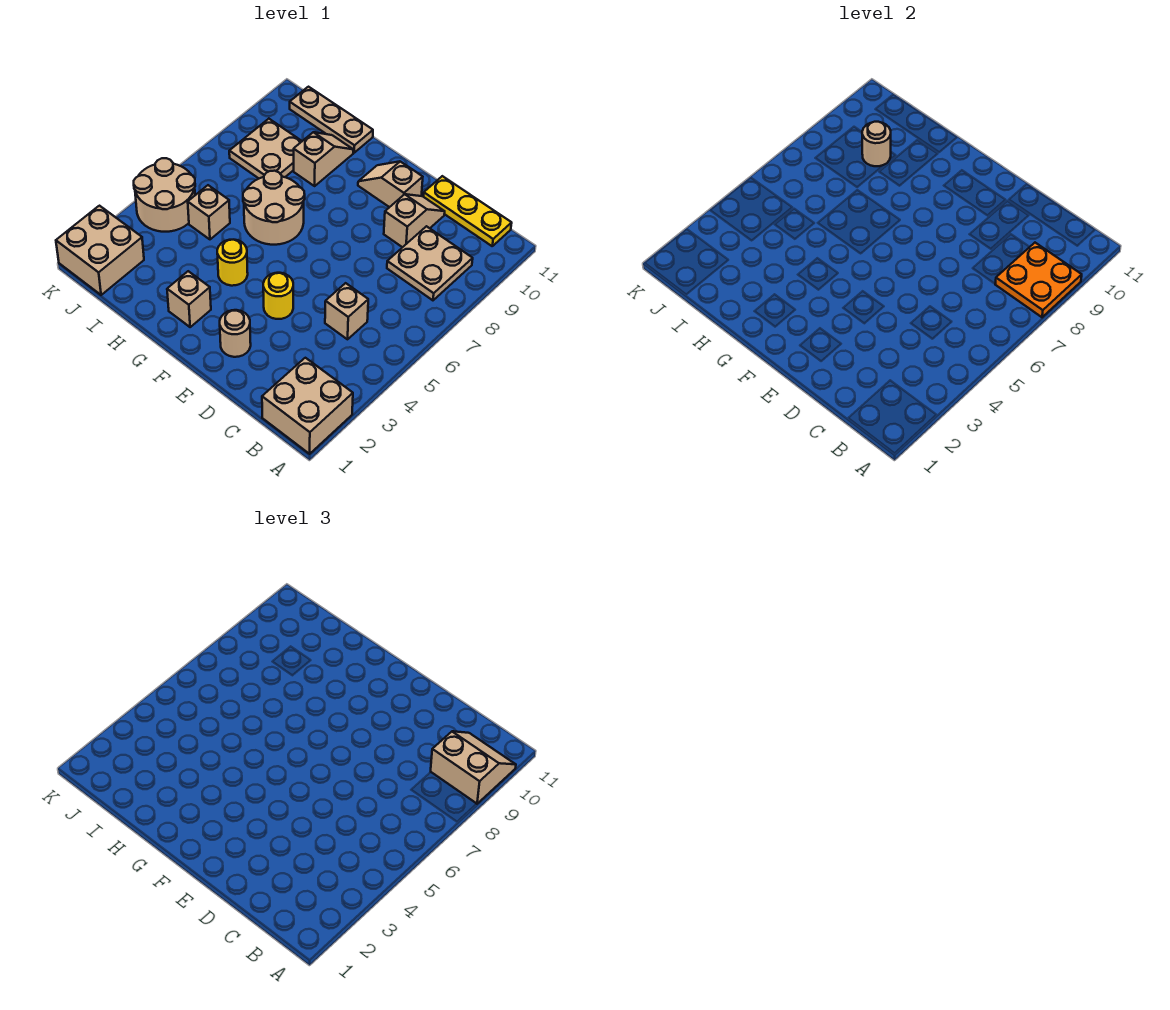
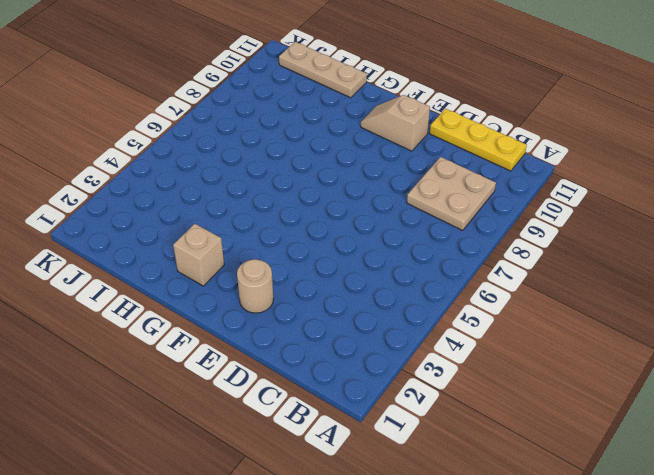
none -> tan brick A1:B2 level 1
none -> tan brick C5 level 1
none -> tan slope D9:D10 level 1 top 9

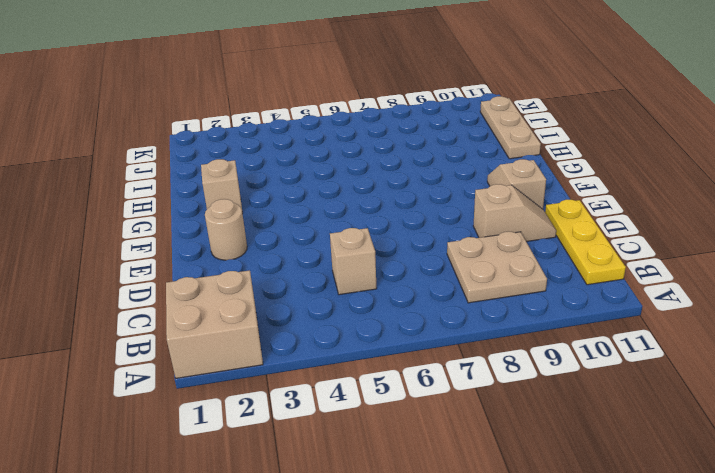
none -> yellow round brick E4 level 1
none -> yellow round brick G4 level 1
none -> tan round brick G6:H7 level 1

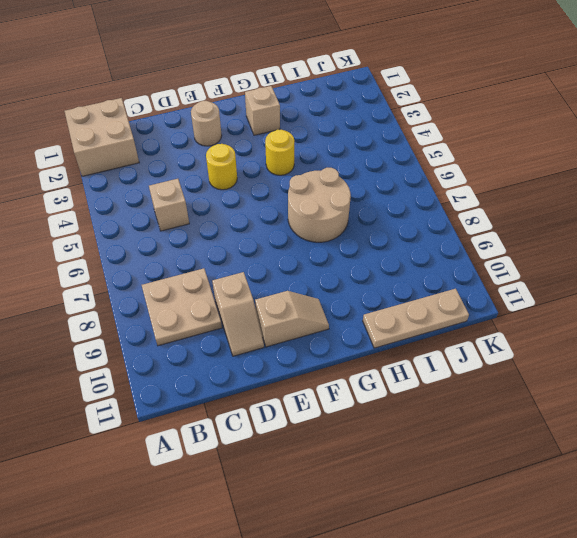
none -> yellow plate B11:D11 level 1
none -> tan slope H9:H10 level 1 top 9
none -> tan brick I5 level 1

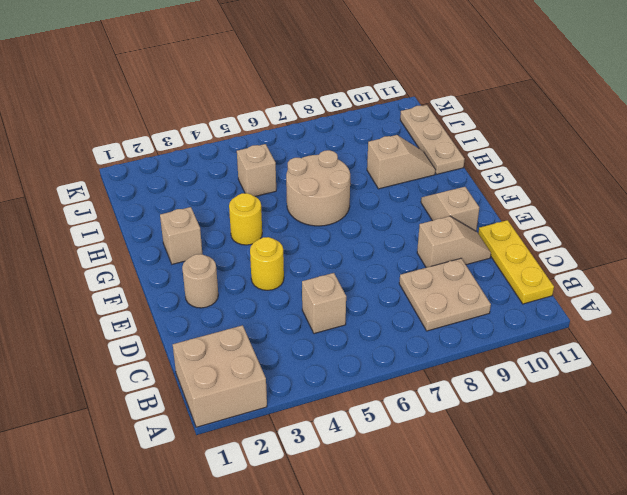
none -> tan plate I8:J9 level 1
none -> tan brick J1:K2 level 1
none -> tan round brick J4:K5 level 1

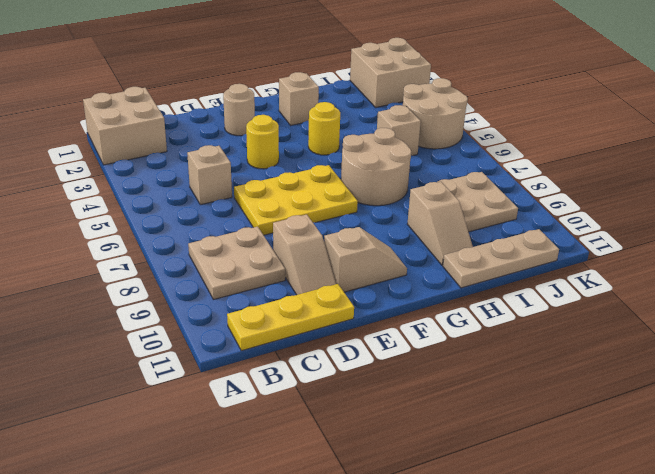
yellow plate D6:F7 level 1 -> none
none -> orange plate A8:B9 level 2
none -> tan round brick I9 level 2
none -> tan slope A9:B10 level 3 top 9

